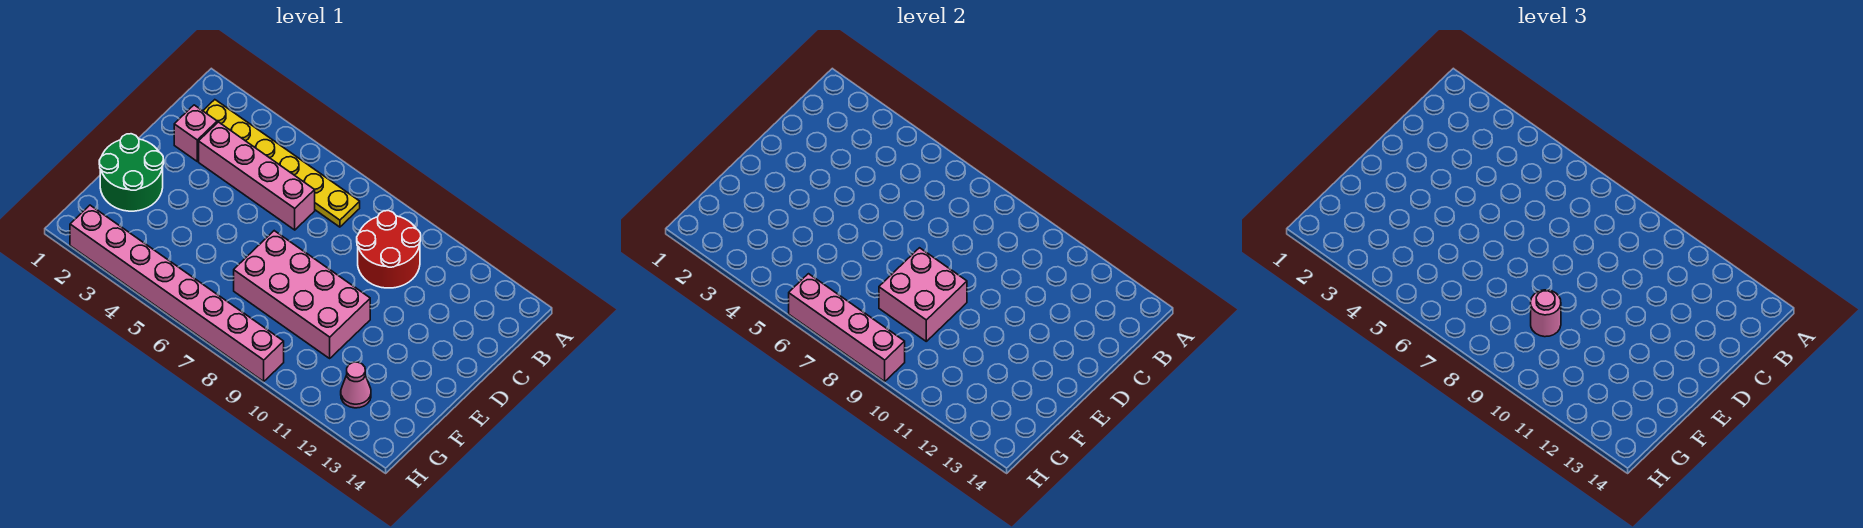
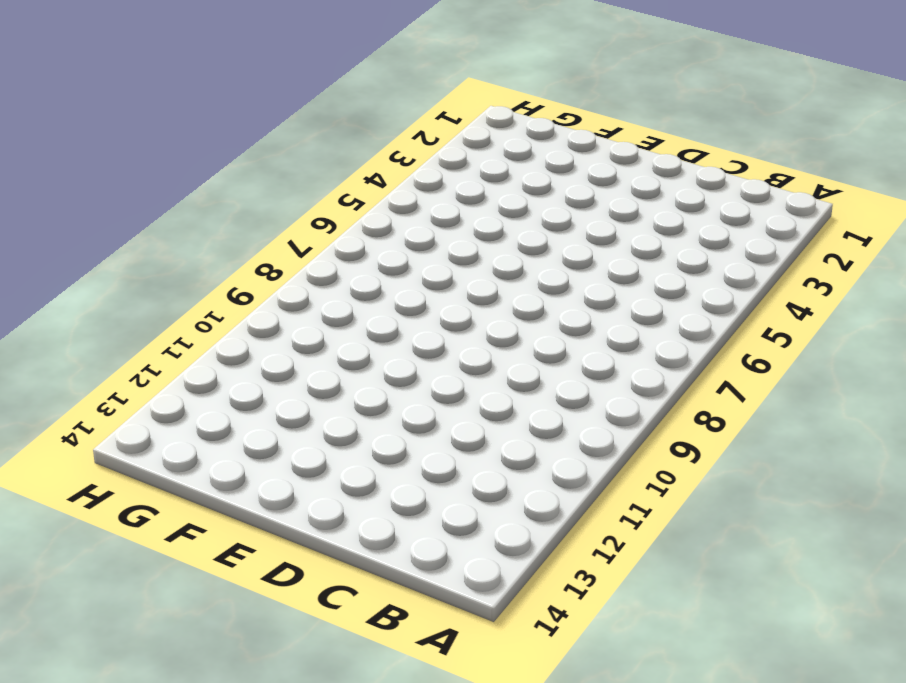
none -> yellow plate B2:B7 level 1
none -> red round brick B9:C10 level 1

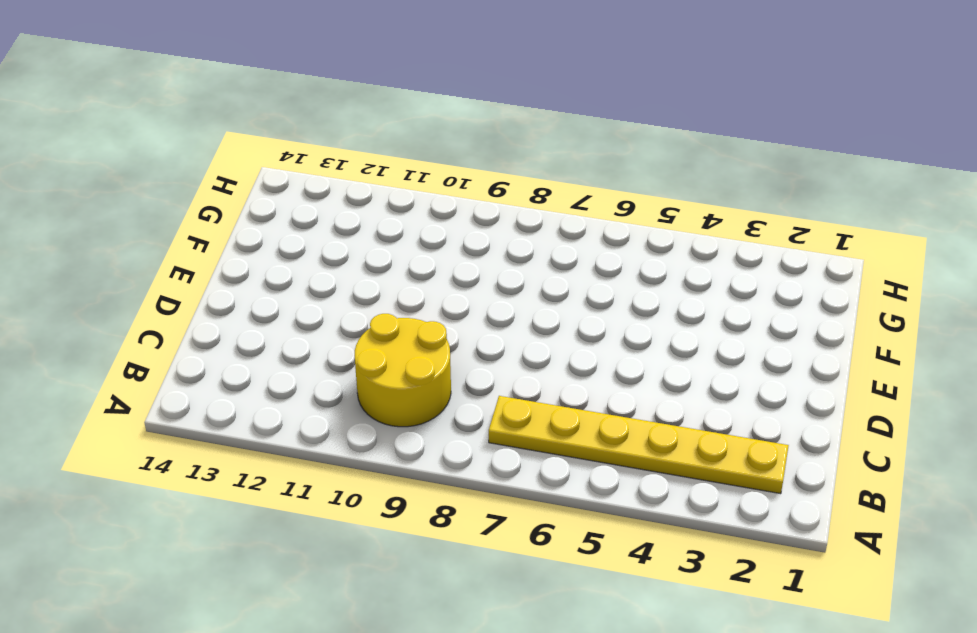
yellow round brick B9:C10 level 1 -> red round brick B9:C10 level 1
none -> pink brick C2 level 1
none -> pink brick C3:C6 level 1

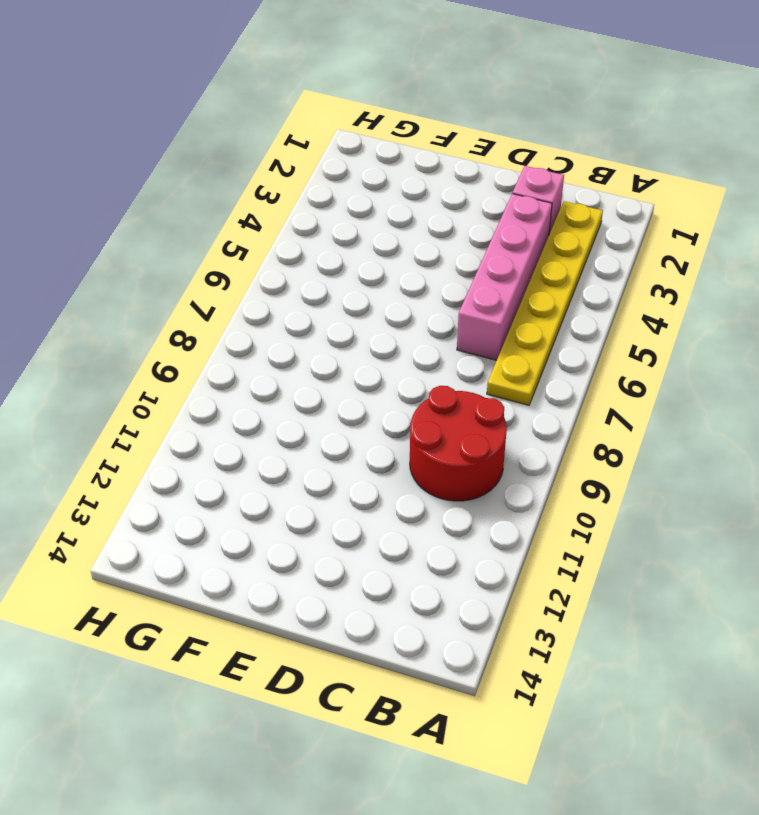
none -> green round brick E1:F2 level 1
none -> pink brick E7:F10 level 1

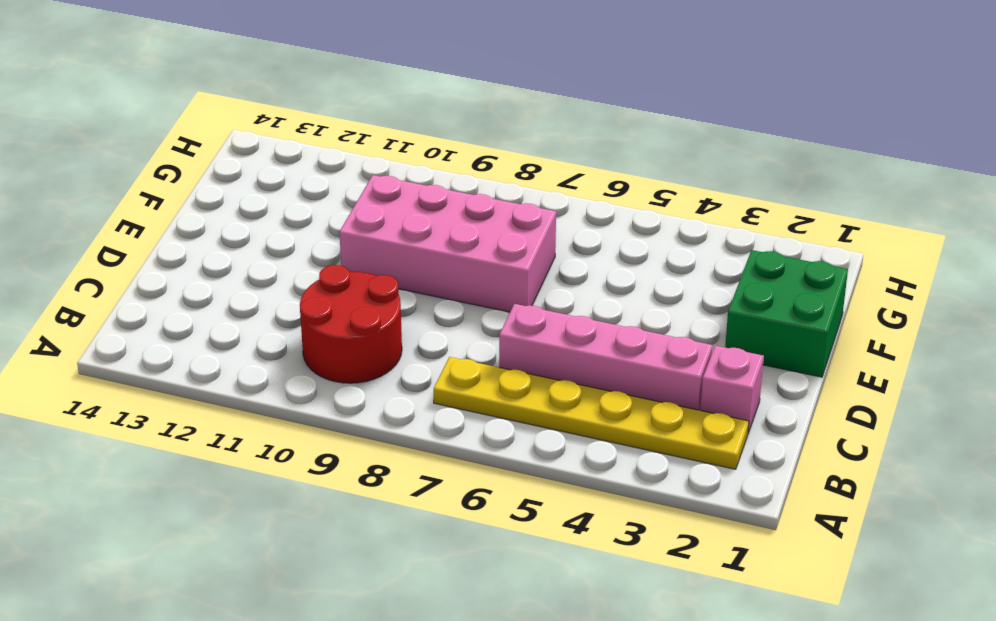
green brick E1:F2 level 1 -> green round brick E1:F2 level 1
none -> pink cone G12 level 1
none -> pink brick H2:H9 level 1

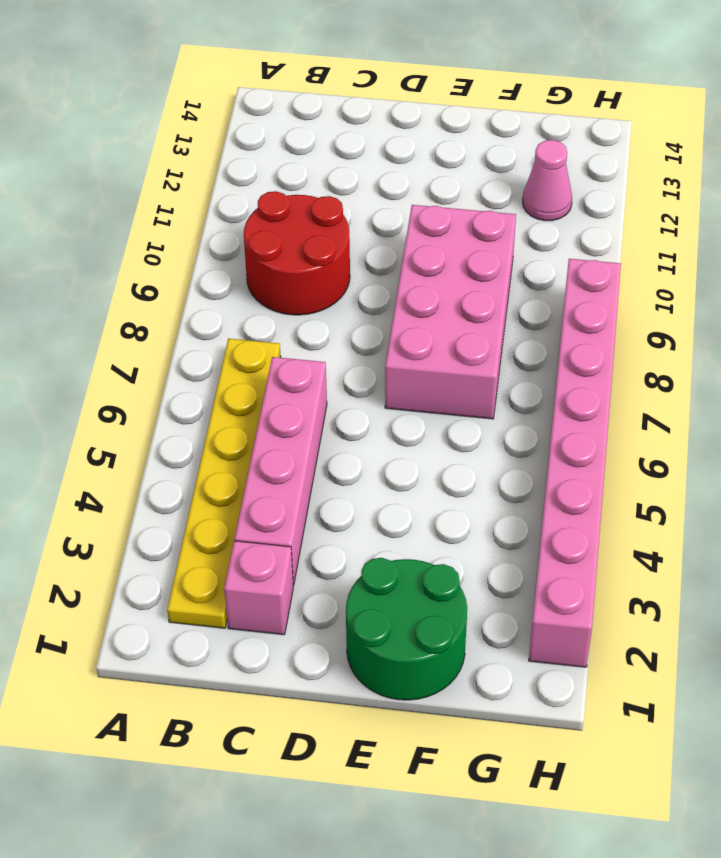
none -> pink brick E8:F9 level 2
none -> pink brick H6:H9 level 2

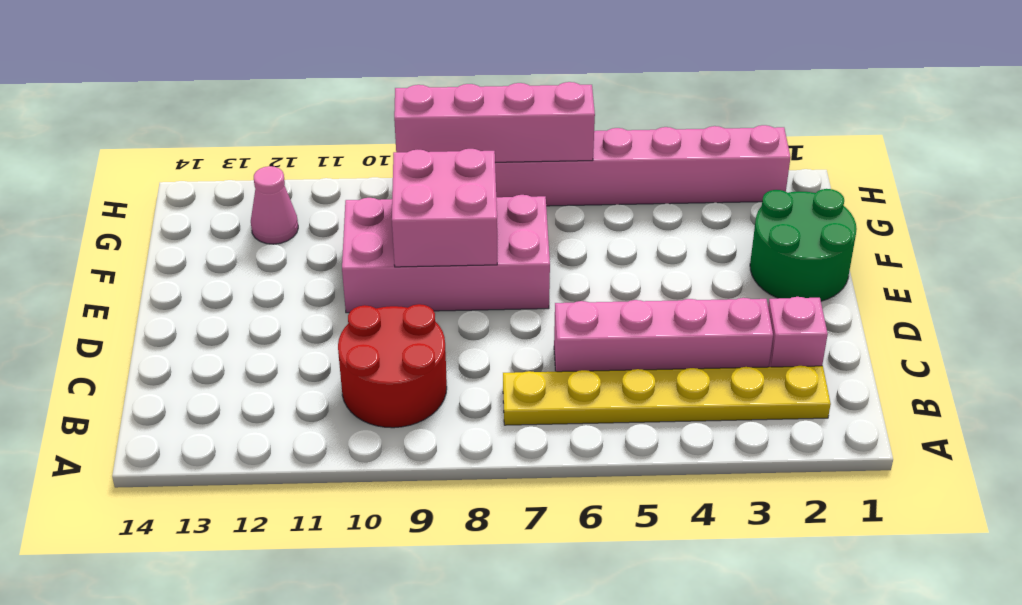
none -> pink round brick F9 level 3

